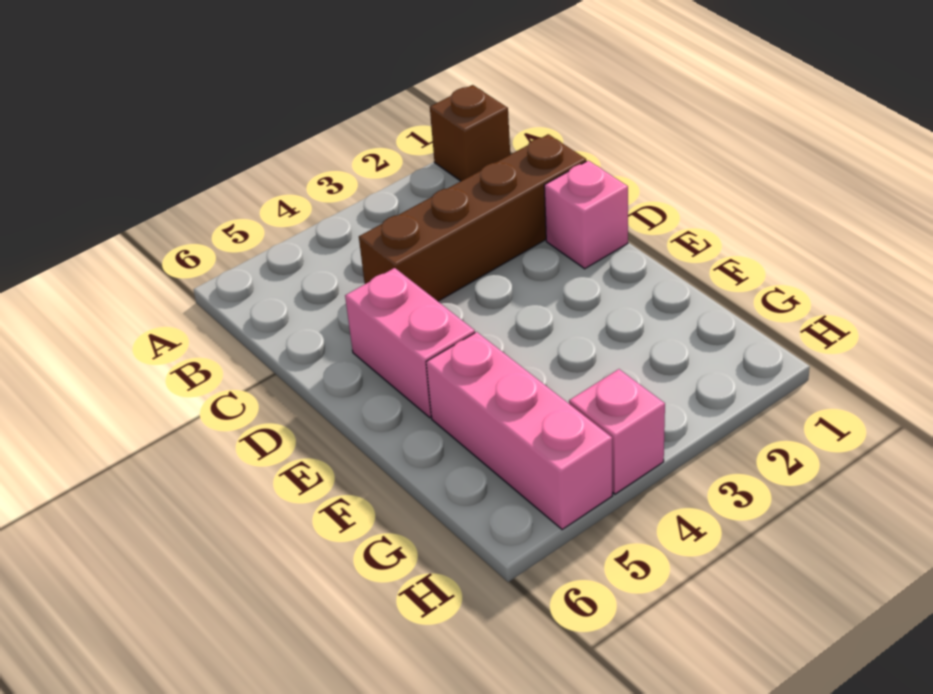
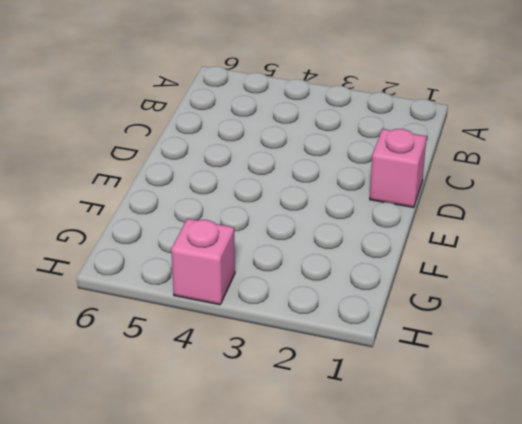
none -> brown brick A1 level 1
none -> brown brick C1:C4 level 1

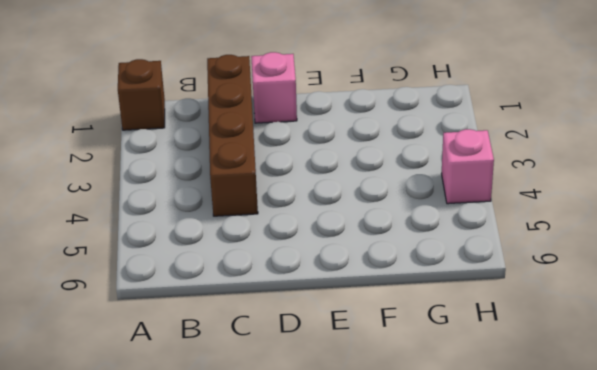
none -> pink brick D5:E5 level 1
none -> pink brick F5:H5 level 1

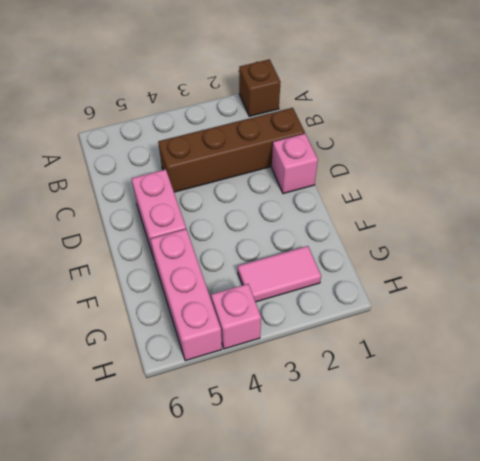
pink tile G2:G3 level 1 -> none

